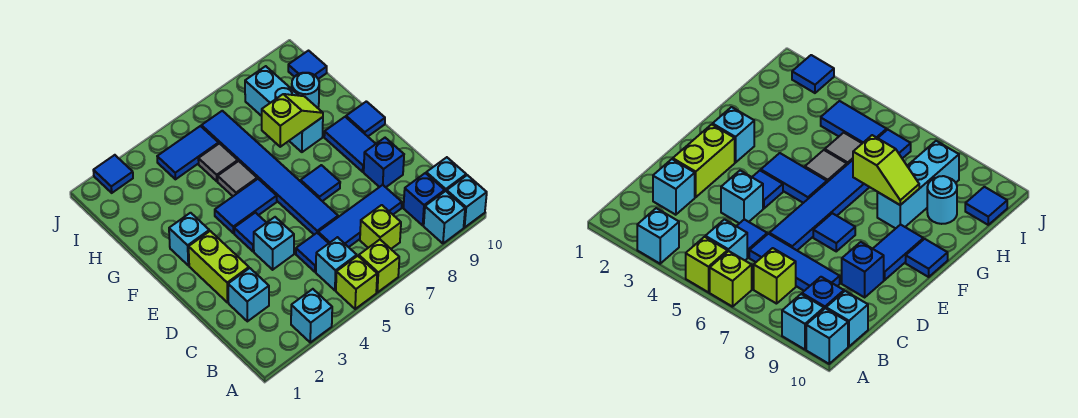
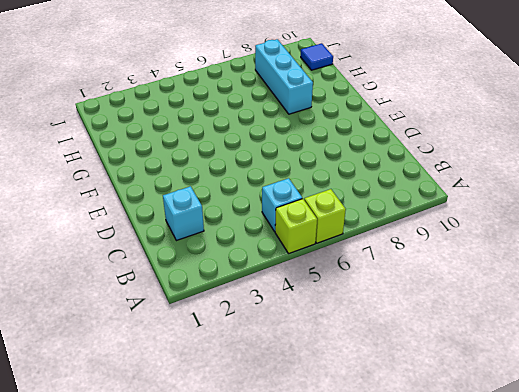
none -> cyan brick A3 level 1
none -> cyan brick A9 level 1
none -> cyan brick A10 level 1
none -> lime brick B7 level 1

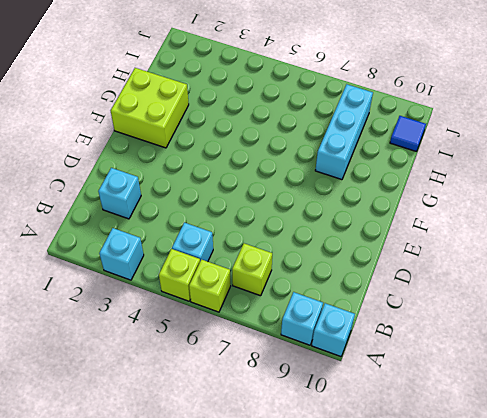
lime brick F1:G2 level 1 -> cyan brick F2 level 1
none -> blue brick B9 level 1
none -> cyan brick B10 level 1
none -> blue tile C5 level 1
none -> blue tile C6:C8 level 1

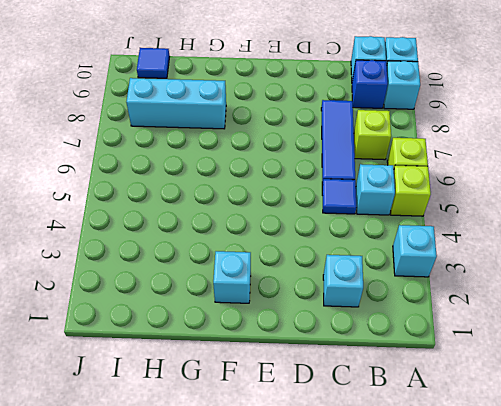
none -> lime brick D2:E2 level 1
none -> cyan brick D4 level 1
none -> blue tile D6:I6 level 1
none -> blue brick D9 level 1

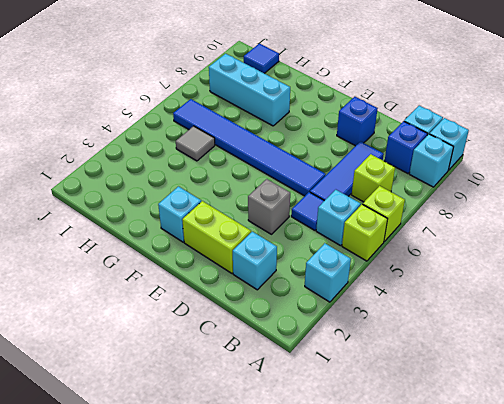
grey brick D4 level 1 -> cyan brick D4 level 1
none -> blue tile E4 level 1
none -> blue tile E7 level 1
none -> blue tile E9:F9 level 1
none -> blue tile F4:F5 level 1

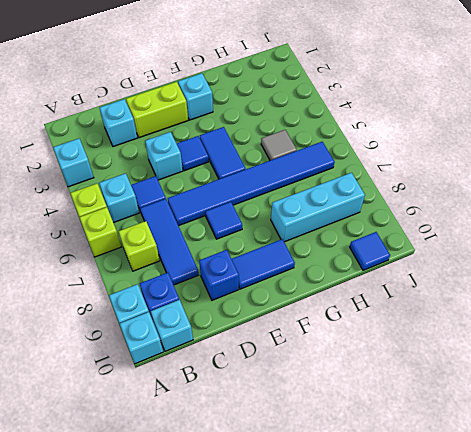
none -> blue tile F10 level 1
none -> grey tile G5 level 1
none -> cyan round brick H9 level 1
none -> blue tile I4:I5 level 1

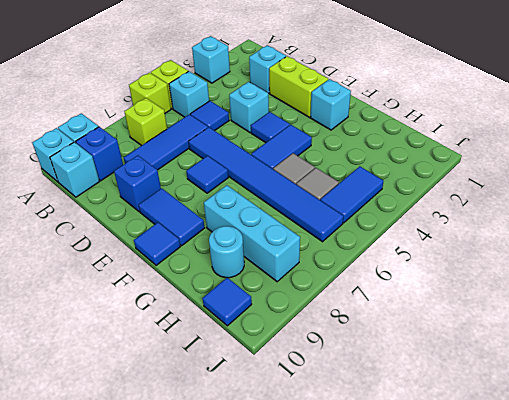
none -> blue tile J2 level 1
none -> lime slope G7:G8 level 2 top 7

